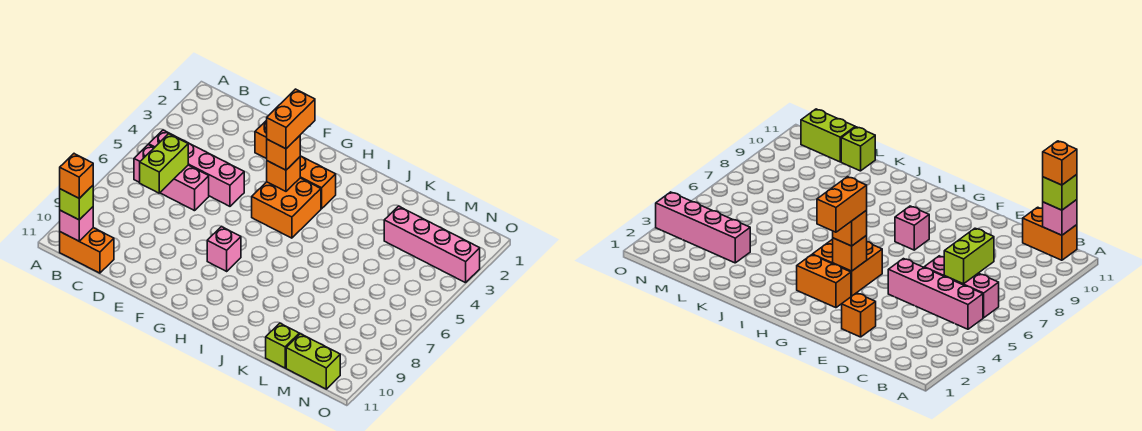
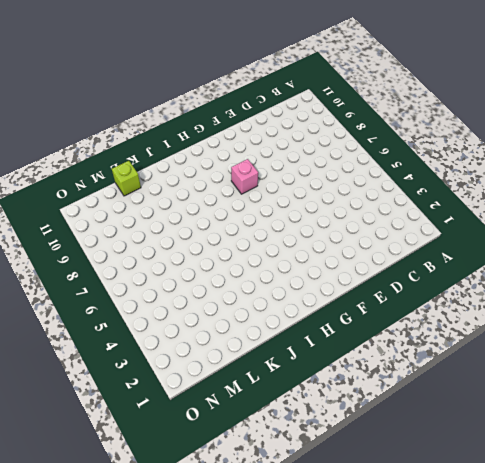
none -> pink brick B5:E5 level 1
none -> pink brick B6:D6 level 1
none -> orange brick B11:C11 level 1

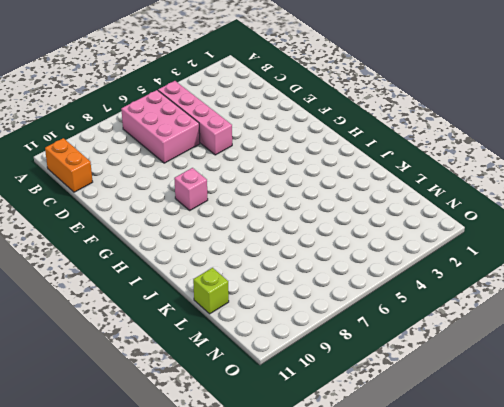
pink brick B6:D7 level 1 -> pink brick B6:D6 level 1
none -> orange brick E2 level 1
none -> orange brick G3:H3 level 1
none -> orange brick G4:H5 level 1

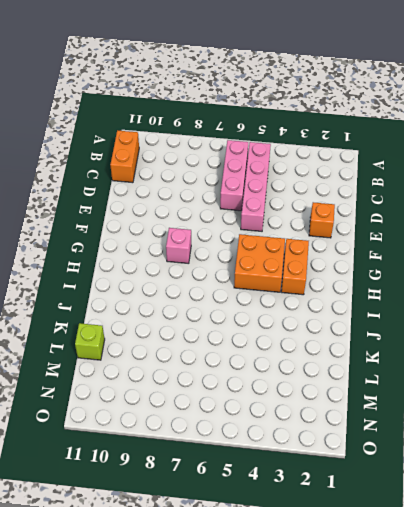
none -> pink brick L3:O3 level 1
none -> lime brick M11:N11 level 1
none -> pink brick B11 level 2

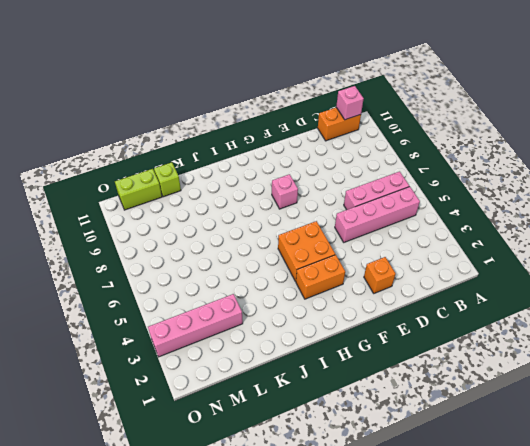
none -> lime brick C6:C7 level 2
none -> orange brick G4 level 2
none -> lime brick B11 level 3

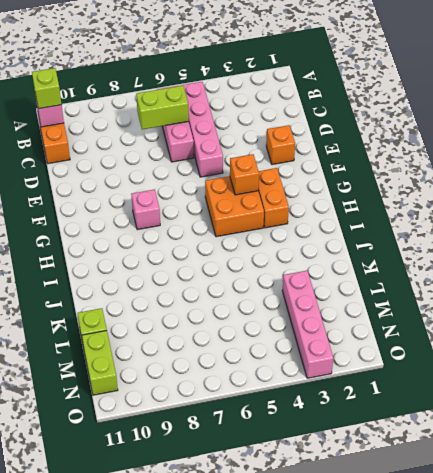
none -> orange brick G4 level 3
none -> orange brick B11 level 4
none -> orange brick G3:G4 level 4

